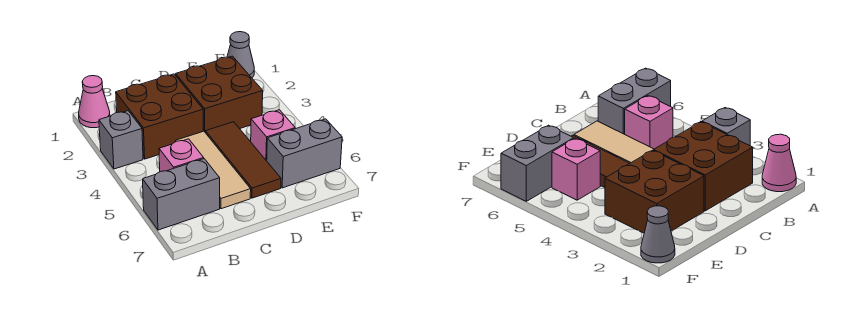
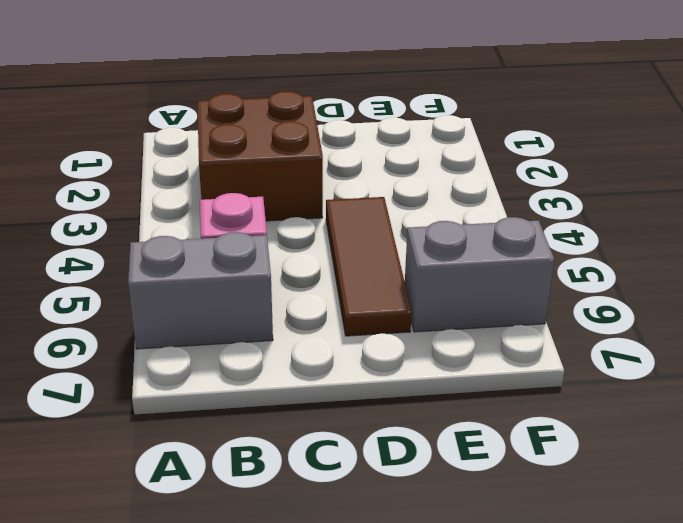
none -> pink cone A1 level 1
none -> grey brick A3 level 1

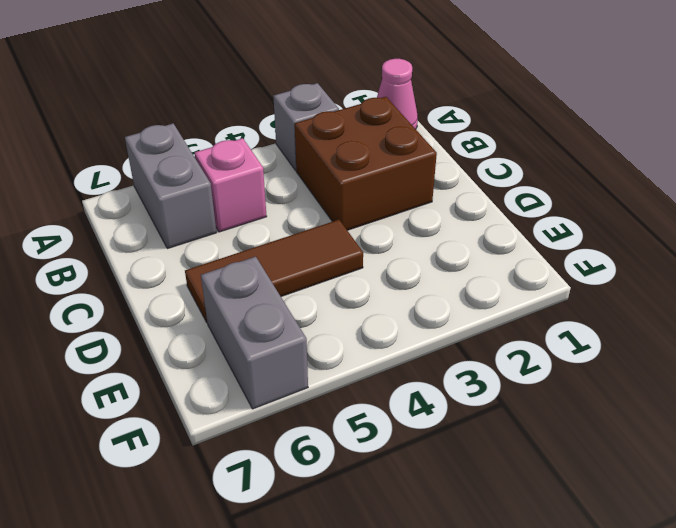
none -> tan tile C4:C6 level 1
none -> brown brick D2:E3 level 1

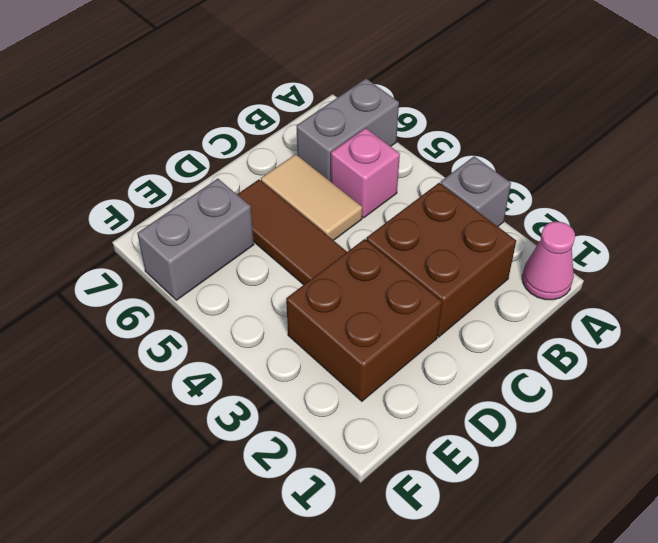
tan tile C5:C6 level 1 -> tan tile C4:C6 level 1
none -> pink brick E5 level 1
none -> grey cone F1 level 1

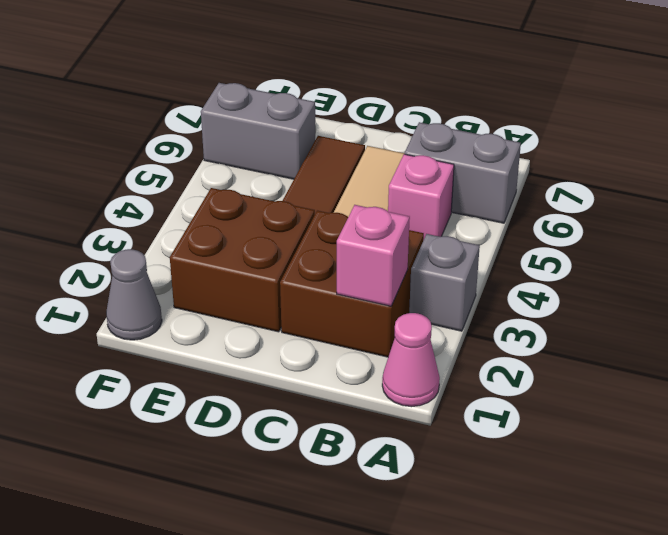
pink brick B2 level 2 -> pink brick E5 level 1

